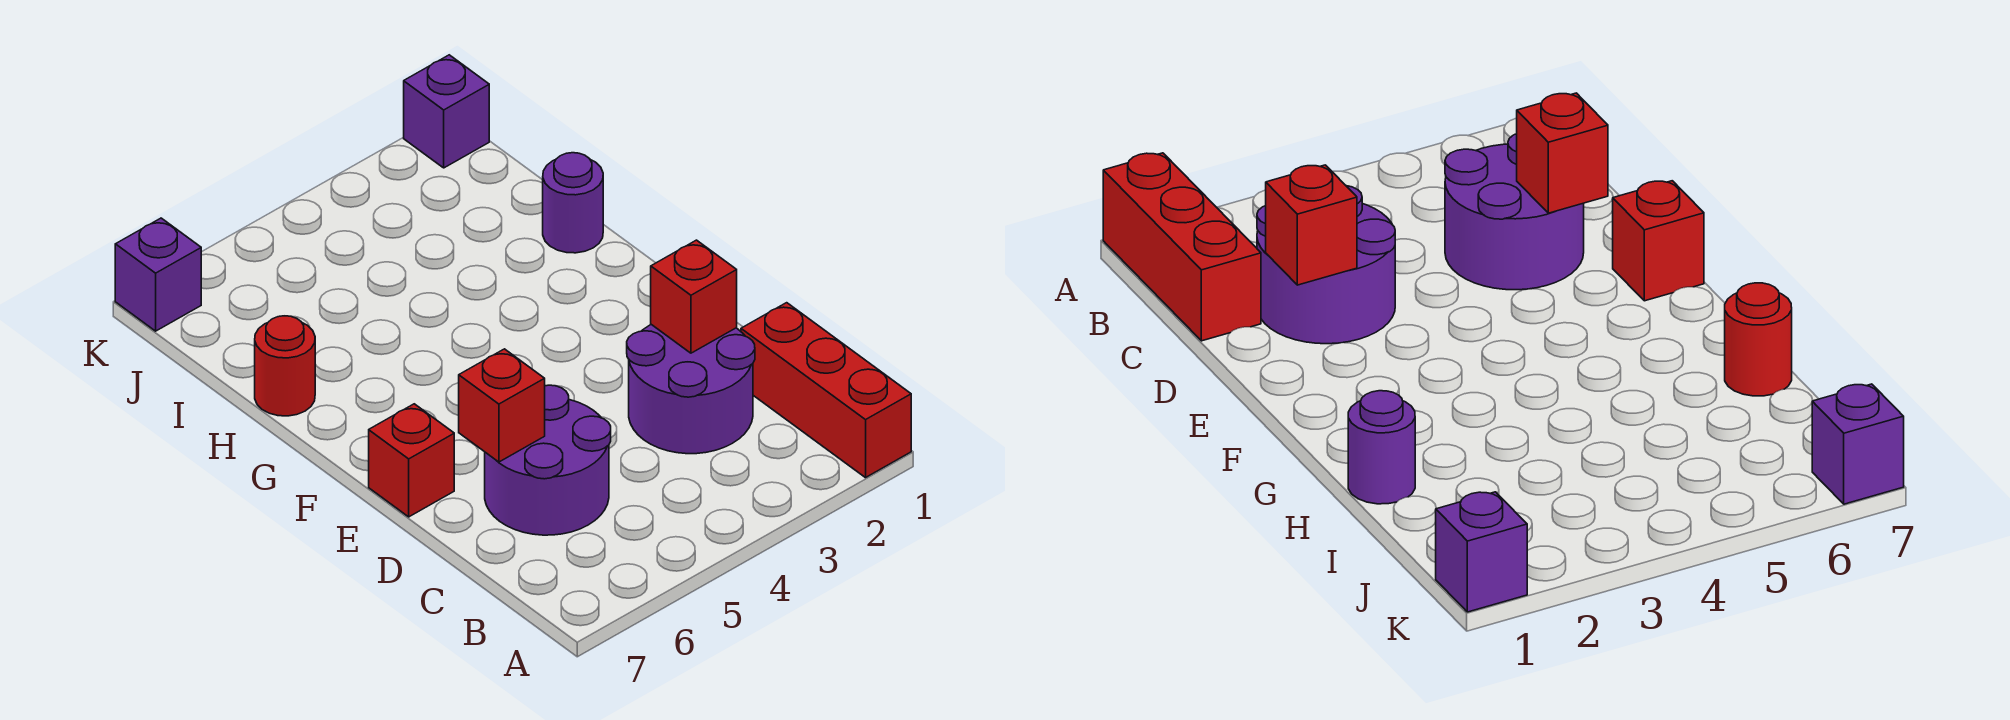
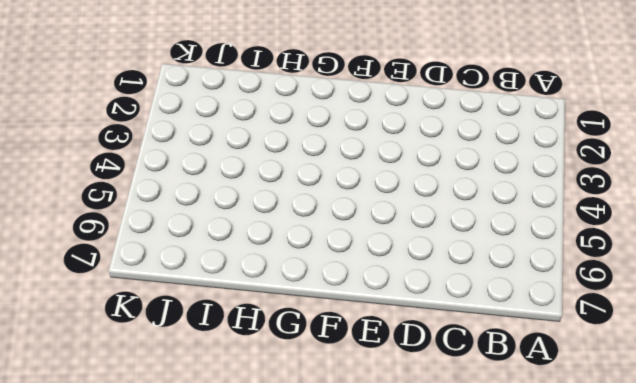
none -> red brick A1:C1 level 1
none -> purple round brick C2:D3 level 1

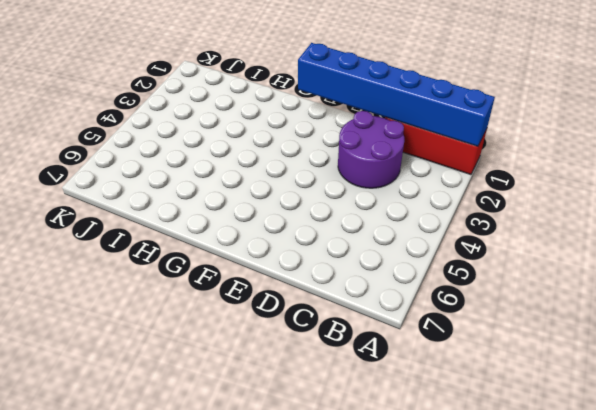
blue brick A1:F1 level 2 -> none
none -> purple round brick C5:D6 level 1
none -> red brick E7 level 1

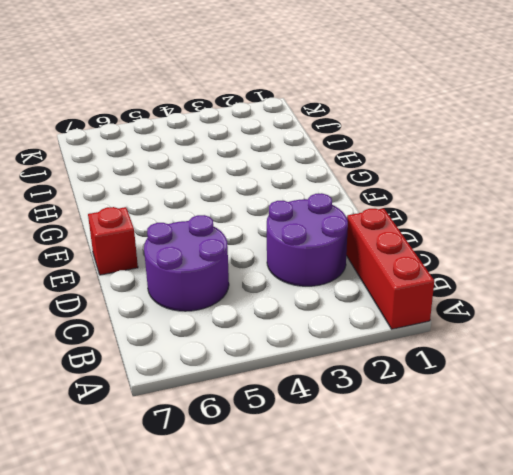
none -> purple round brick H1 level 1
none -> red round brick H7 level 1

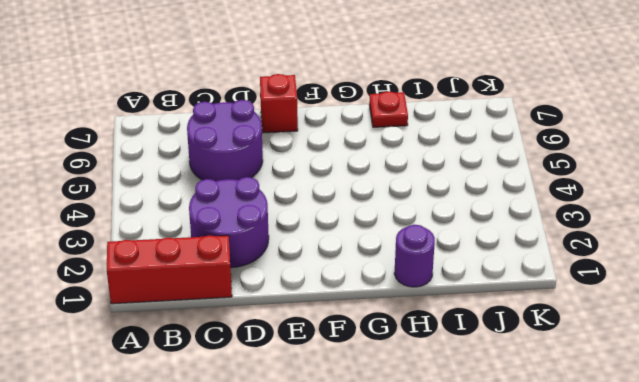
red plate H7 level 1 -> red round brick H7 level 1
none -> purple brick K1 level 1
none -> purple brick K7 level 1

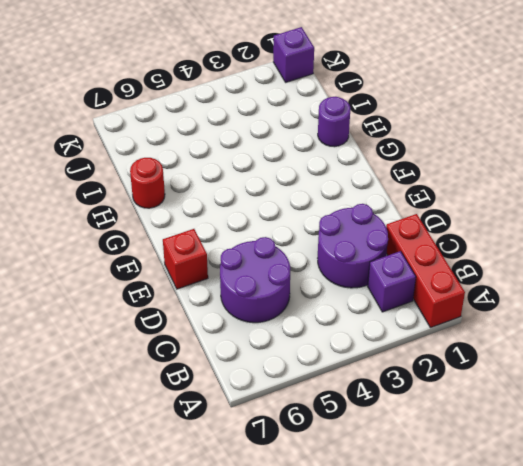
purple brick B2 level 1 -> purple brick K7 level 1
none -> red brick D2 level 2
none -> red brick D6 level 2

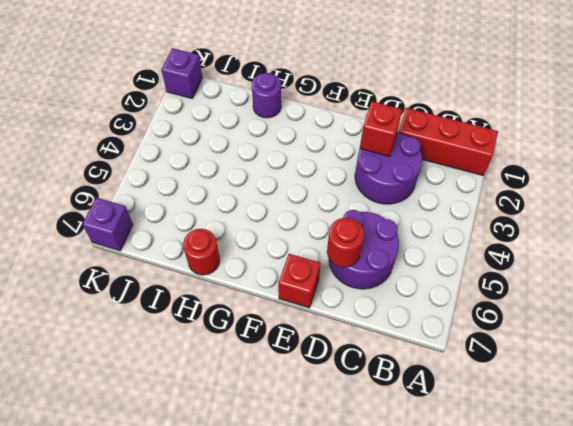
red round brick D6 level 2 -> red brick D6 level 2

